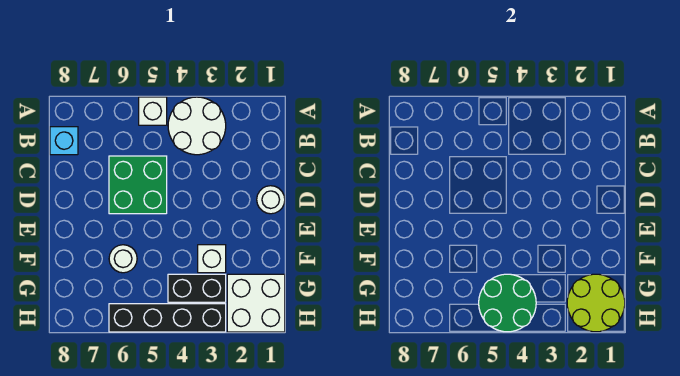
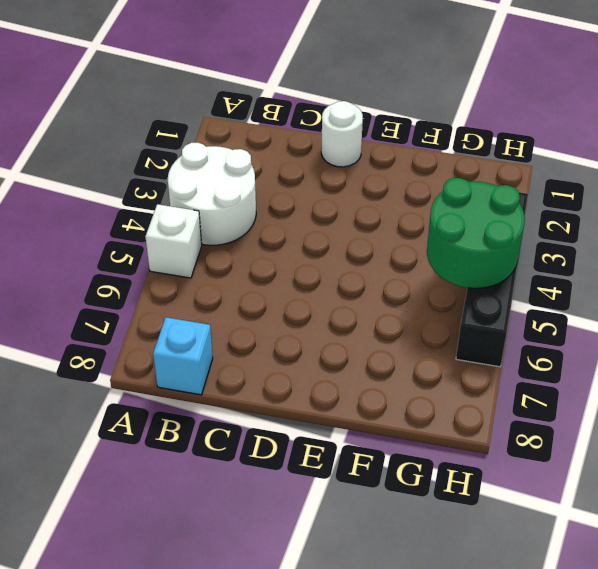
none -> green brick C5:D6 level 1
none -> white brick F3 level 1
none -> white round brick F6 level 1

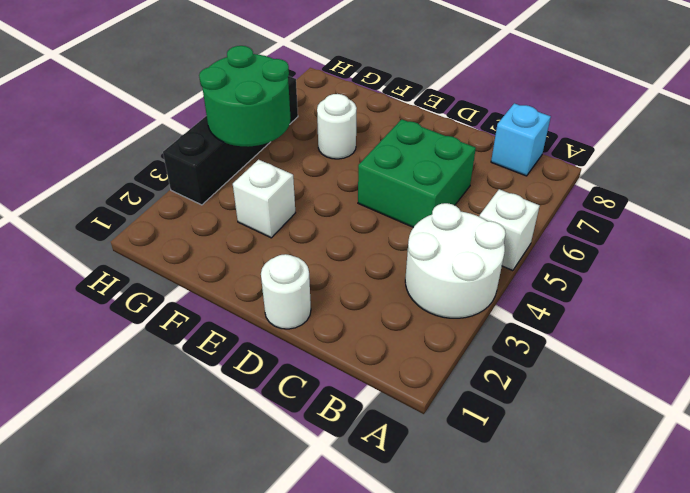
none -> white brick G1:H2 level 1
none -> black brick G3:G4 level 1
none -> lime round brick G1:H2 level 2

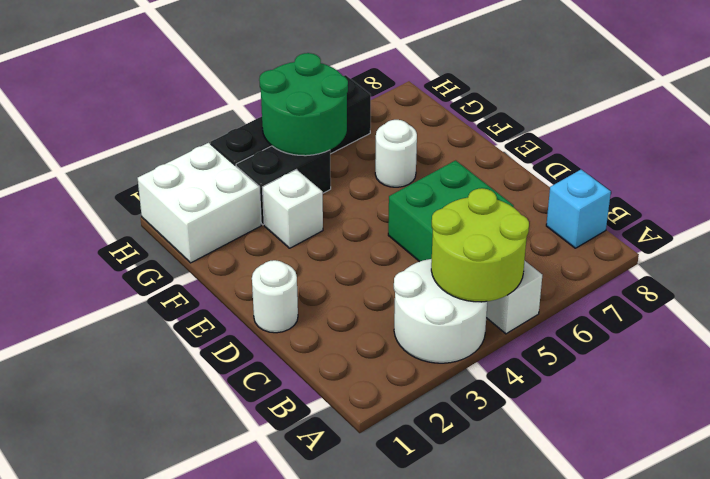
lime round brick A4:B5 level 2 -> lime round brick G1:H2 level 2

